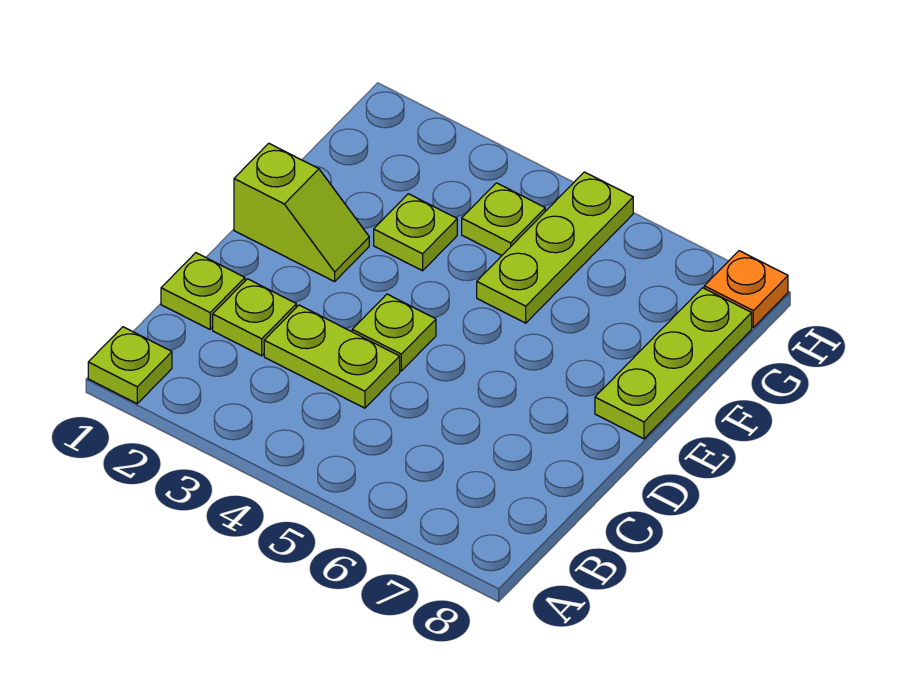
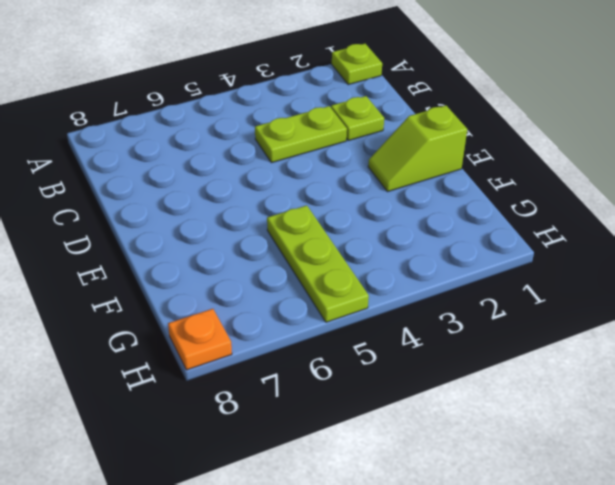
none -> lime plate C1 level 1
none -> lime plate D4 level 1

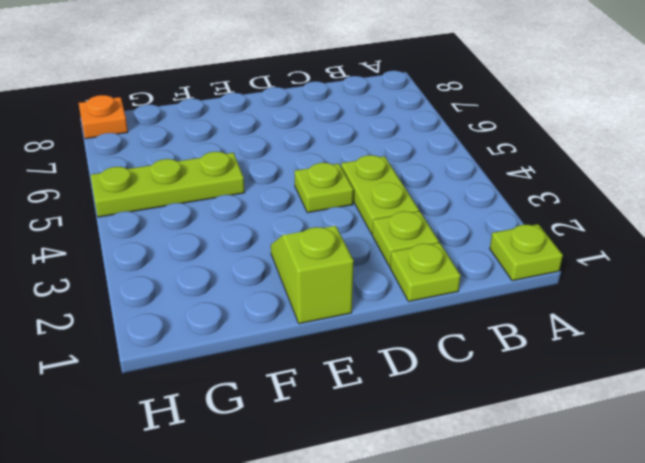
none -> lime plate E8:G8 level 1
none -> lime plate F3 level 1

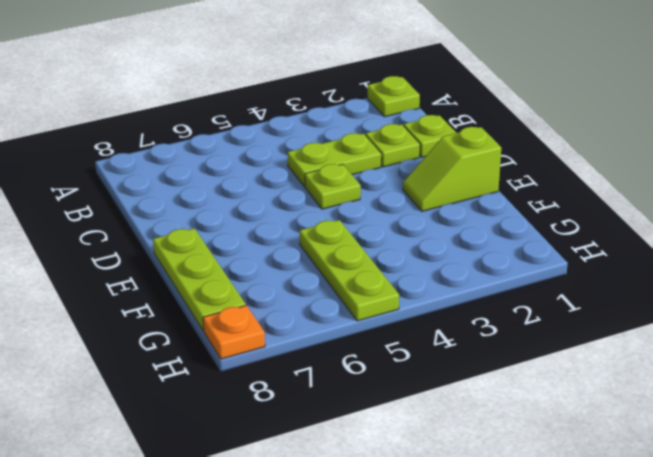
none -> lime plate F3 level 1
none -> lime plate G4 level 1

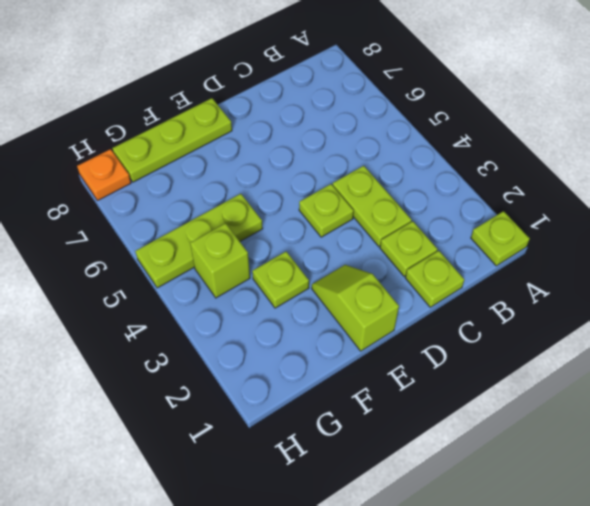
lime brick G4 level 1 -> lime plate G4 level 1

